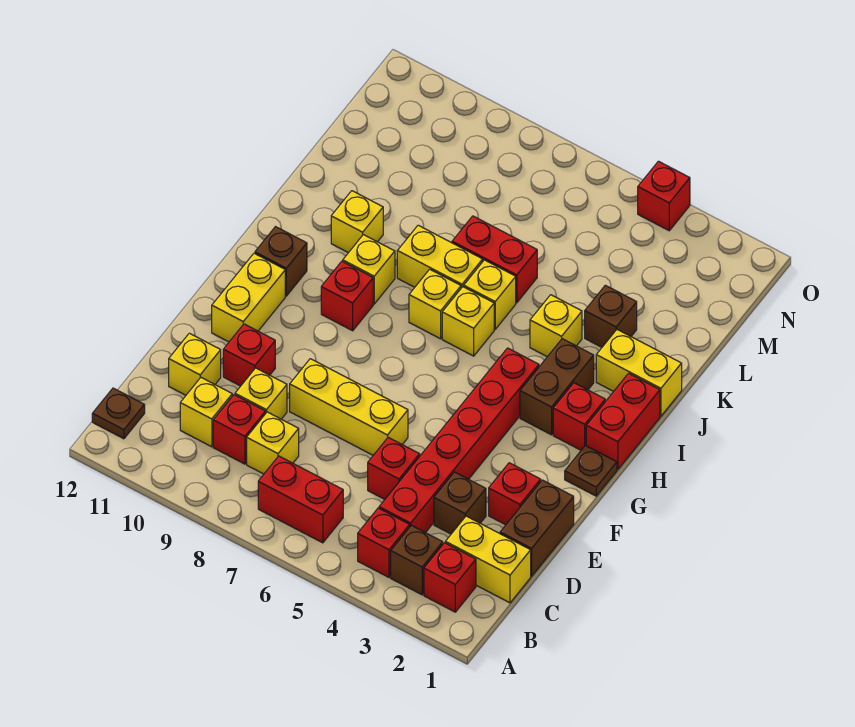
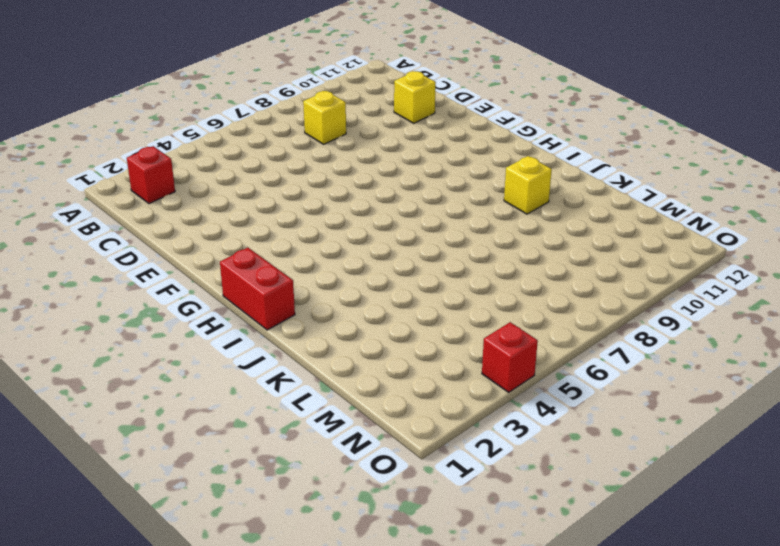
none -> brown brick B3 level 1
none -> red brick B4 level 1
none -> red brick B6:B7 level 1
none -> brown plate B12 level 1

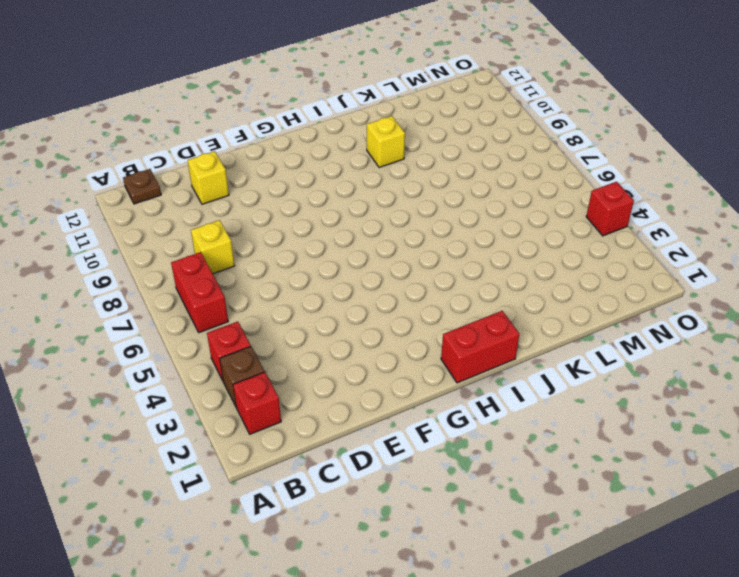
none -> yellow brick C1:C2 level 1
none -> red brick C4:H4 level 1
none -> red brick C9 level 1
none -> yellow brick C10 level 1

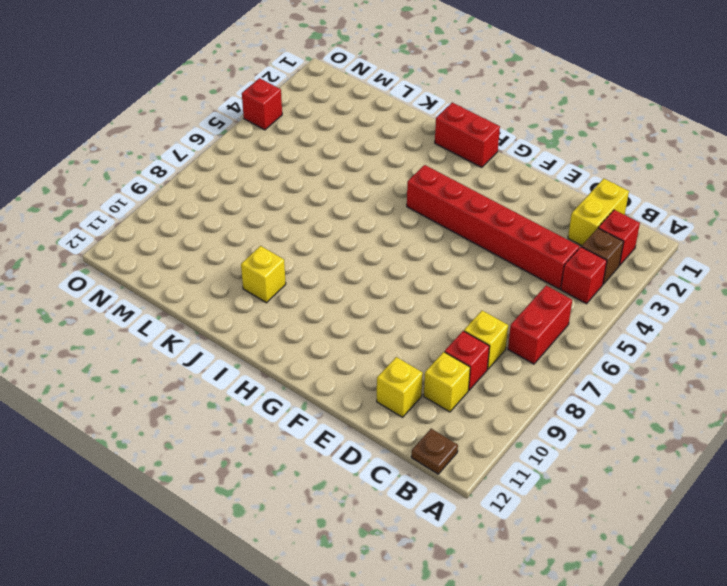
none -> brown brick D1:E1 level 1
none -> brown brick D3 level 1
none -> red brick D5 level 1
none -> yellow brick D9 level 1

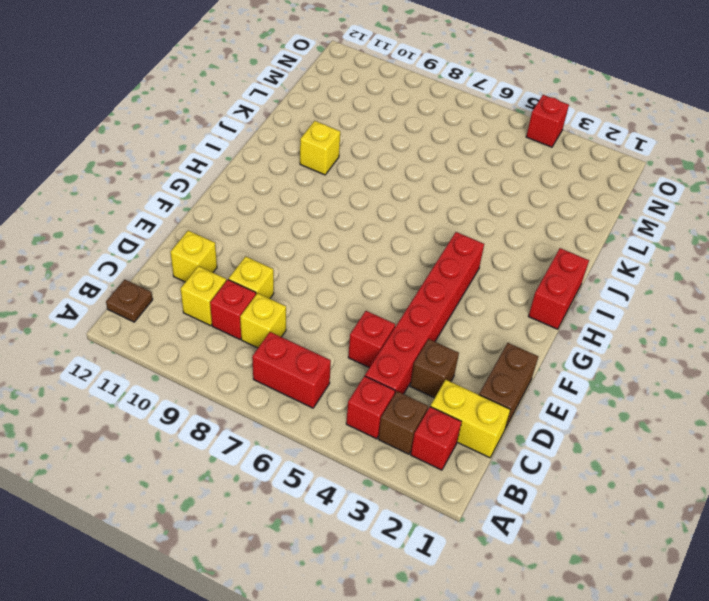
none -> red brick E2 level 1
none -> yellow brick E6:E8 level 1
none -> red brick E10 level 1
none -> yellow brick F11:G11 level 1

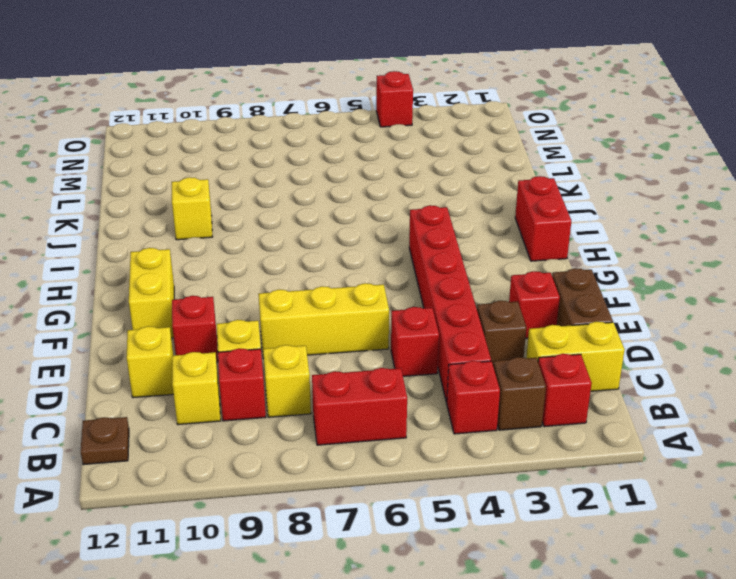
none -> brown plate G1 level 1
none -> red brick H2 level 1
none -> brown brick H3:I3 level 1
none -> red brick H9 level 1

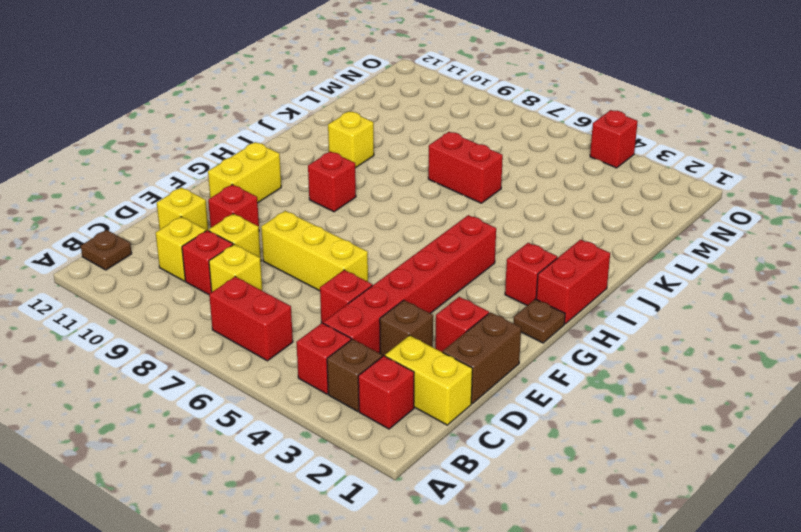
none -> brown brick H3:I3 level 1
none -> brown brick H11 level 1
none -> yellow brick I6 level 1
none -> yellow brick I7 level 1

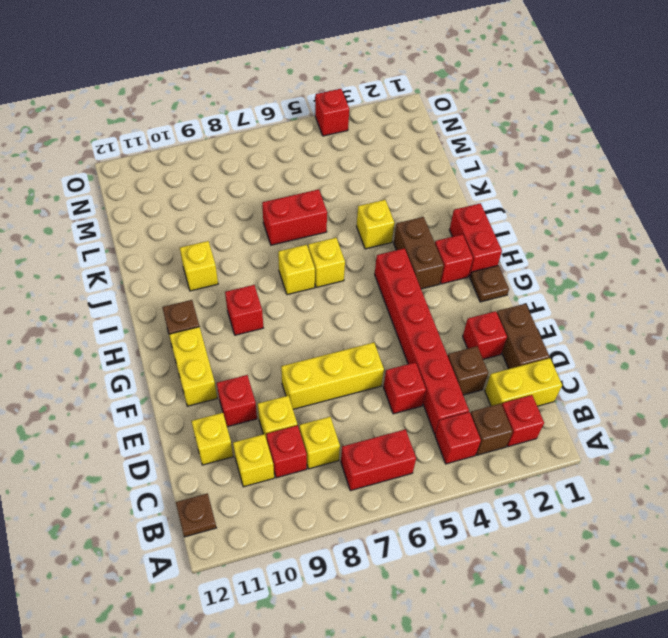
none -> yellow brick I9 level 1
none -> yellow brick J1:J2 level 1
none -> yellow brick J6 level 1
none -> yellow brick J7:J8 level 1

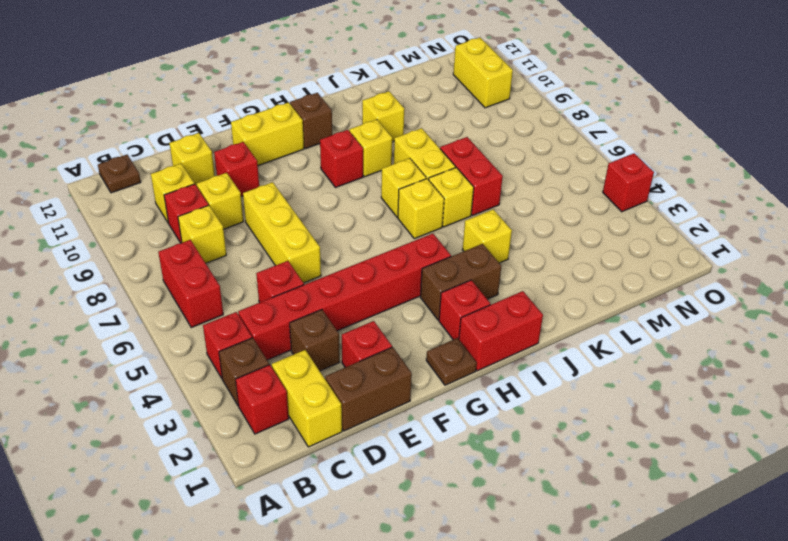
yellow brick N10:N11 level 1 -> yellow brick J1:J2 level 1
none -> brown brick K3 level 1

